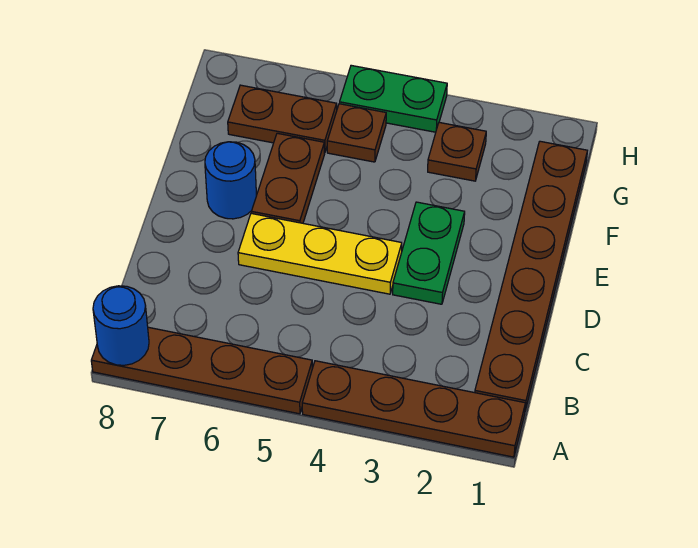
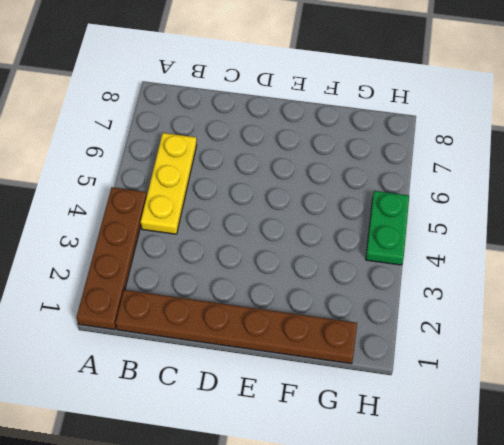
yellow plate B4:B6 level 1 -> yellow plate D4:D6 level 1
none -> brown plate A5:A8 level 1
none -> green plate D3:E3 level 1
none -> brown plate E6:F6 level 1

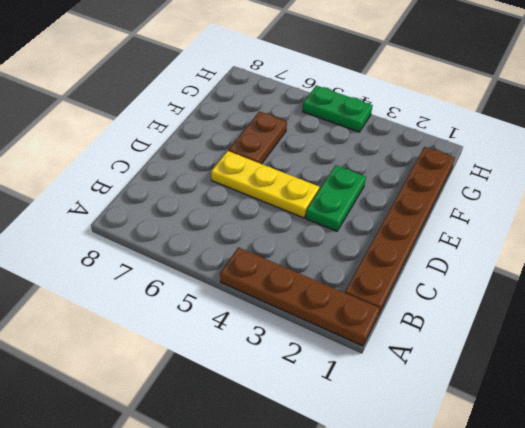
none -> brown plate A5:A8 level 1
none -> blue round brick E7 level 1
none -> brown plate G3 level 1

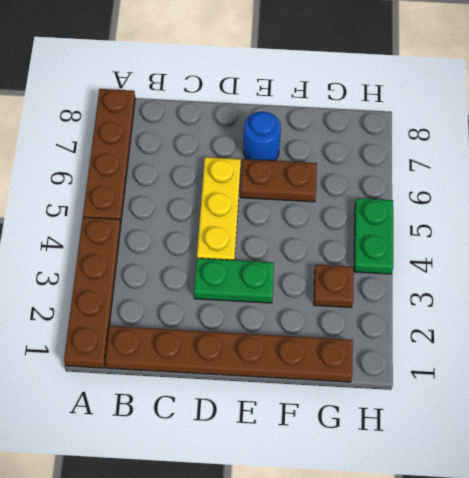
none -> brown plate G5 level 1
none -> brown plate G6:G7 level 1
none -> blue round brick A8 level 2

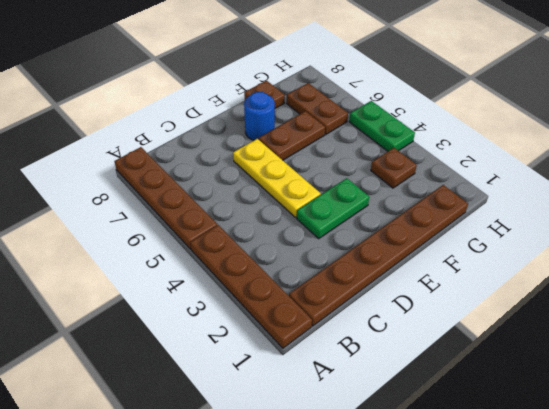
brown plate F8 level 1 -> brown plate G5 level 1
none -> blue round brick A8 level 2

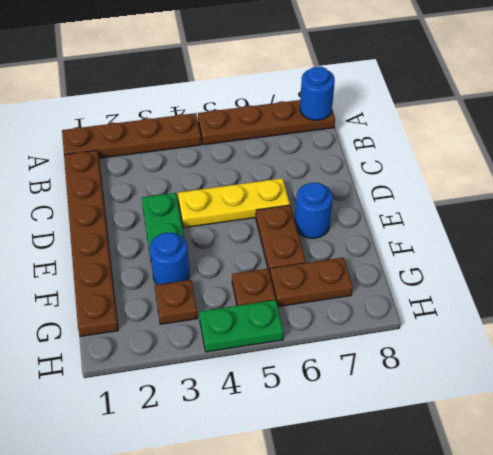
blue round brick F3 level 1 -> none

